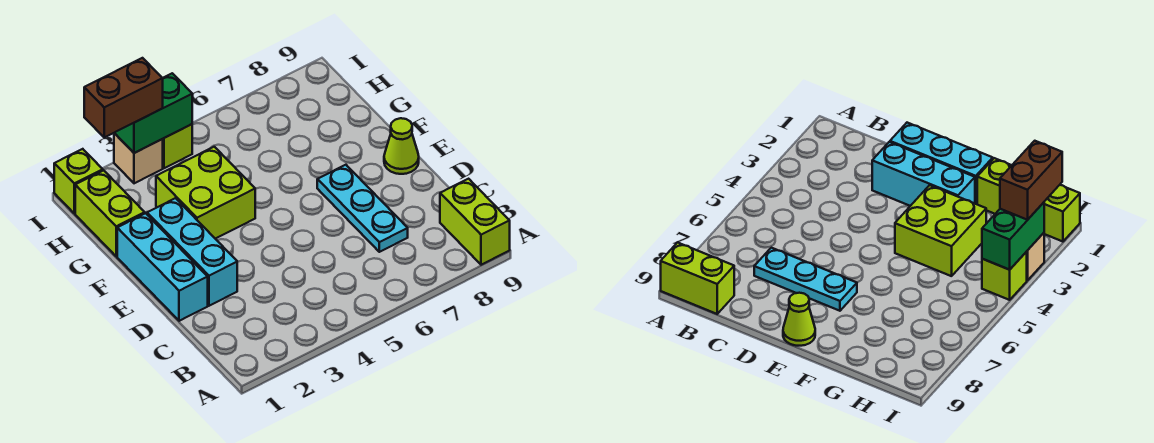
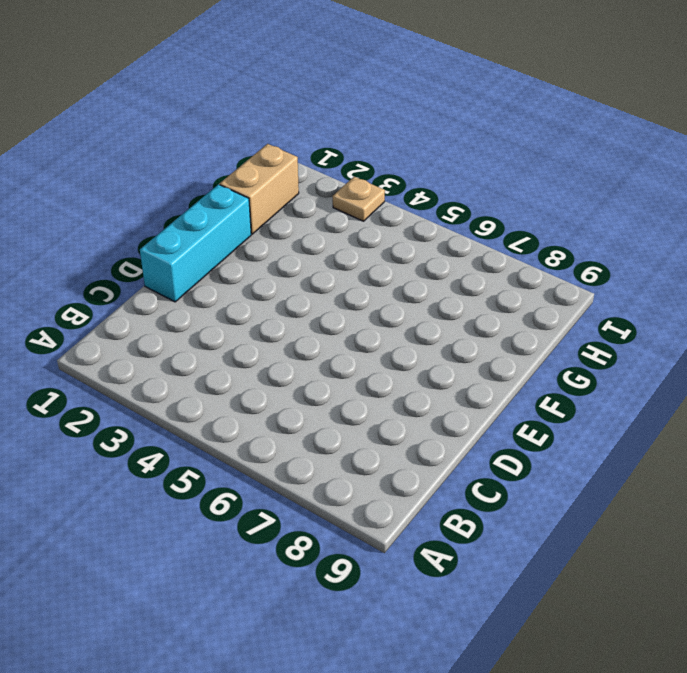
tan brick G1:H1 level 1 -> lime brick G1:H1 level 1
tan plate I3 level 1 -> tan brick I3 level 1
none -> lime brick A9:B9 level 1
none -> cyan plate C7:E7 level 1
none -> cyan brick D2:F2 level 1

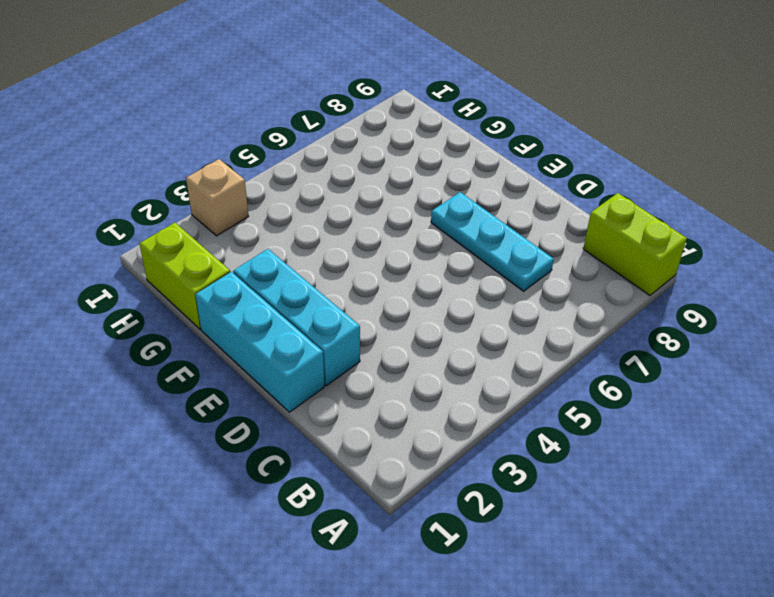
none -> lime cone E9 level 1
none -> lime brick F3:G4 level 1
none -> lime brick I1 level 1

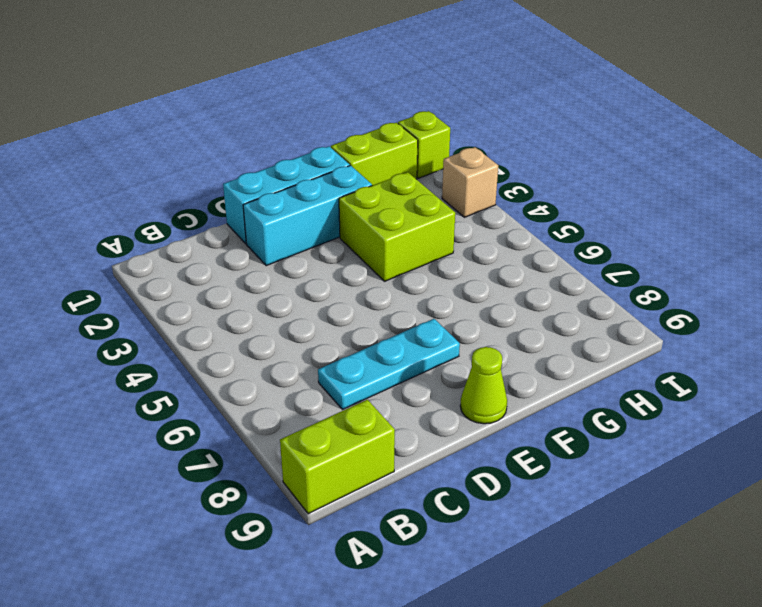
none -> lime brick I4 level 1
none -> green brick I3:I4 level 2
none -> brown brick I2:I3 level 3

